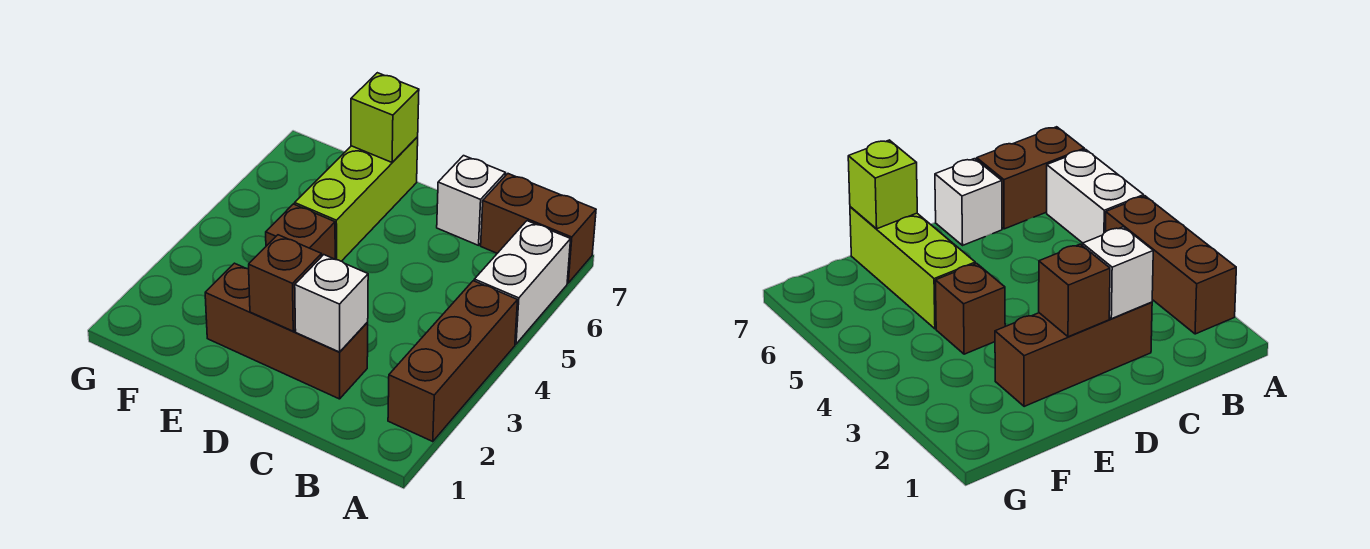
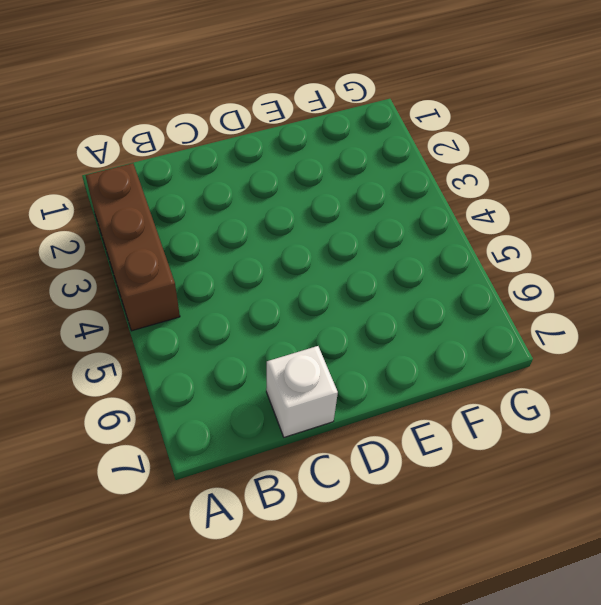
none -> white brick A5:A6 level 1
none -> brown brick A7:B7 level 1

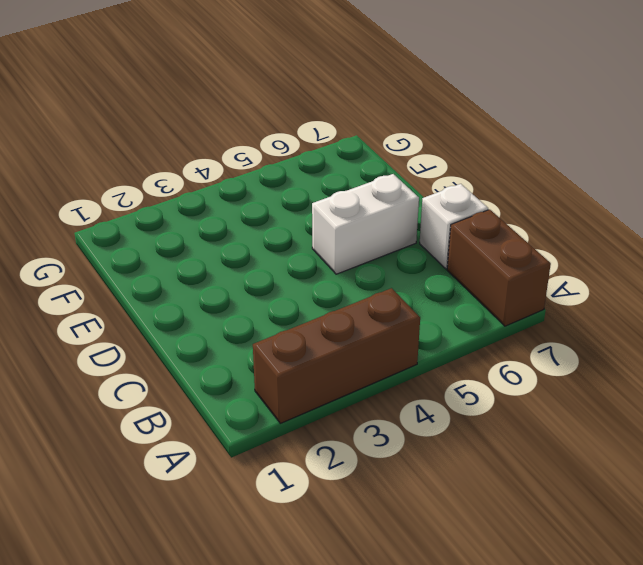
white brick D5:D6 level 1 -> white brick A5:A6 level 1
none -> brown brick C2:E2 level 1
none -> brown brick E4 level 1

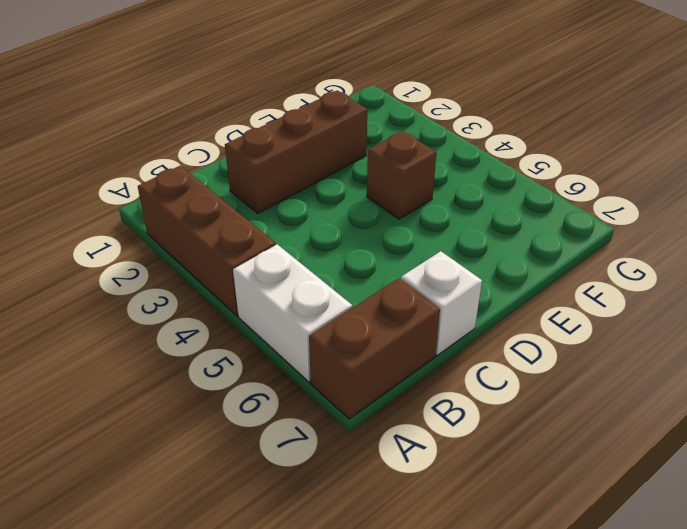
none -> lime brick E5:E7 level 1
none -> white brick C2 level 2

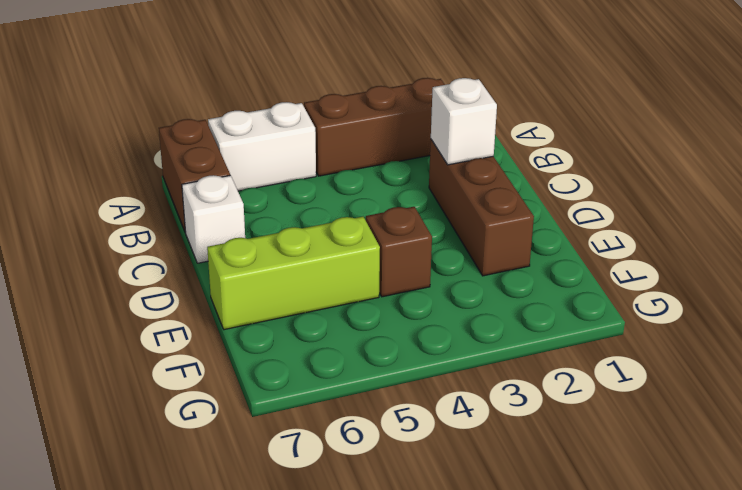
none -> brown brick D2 level 2
none -> lime brick E7 level 2

